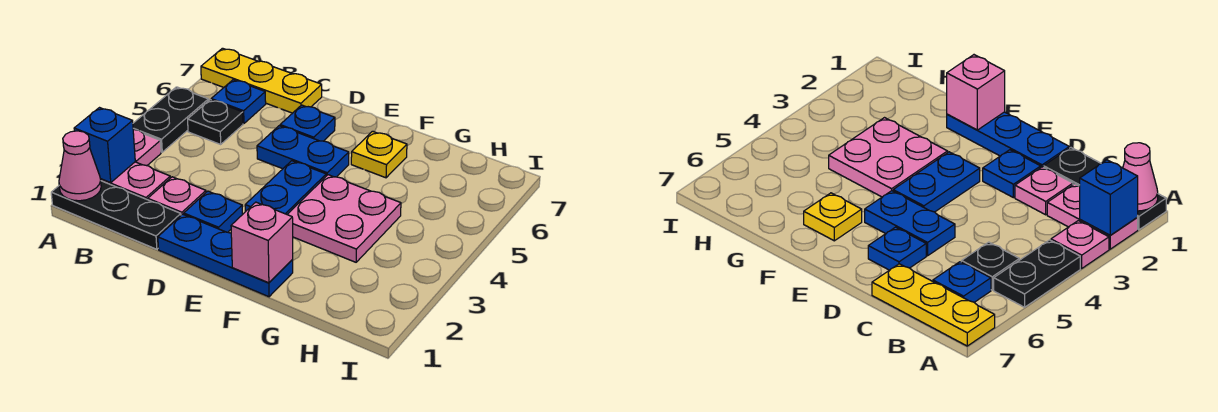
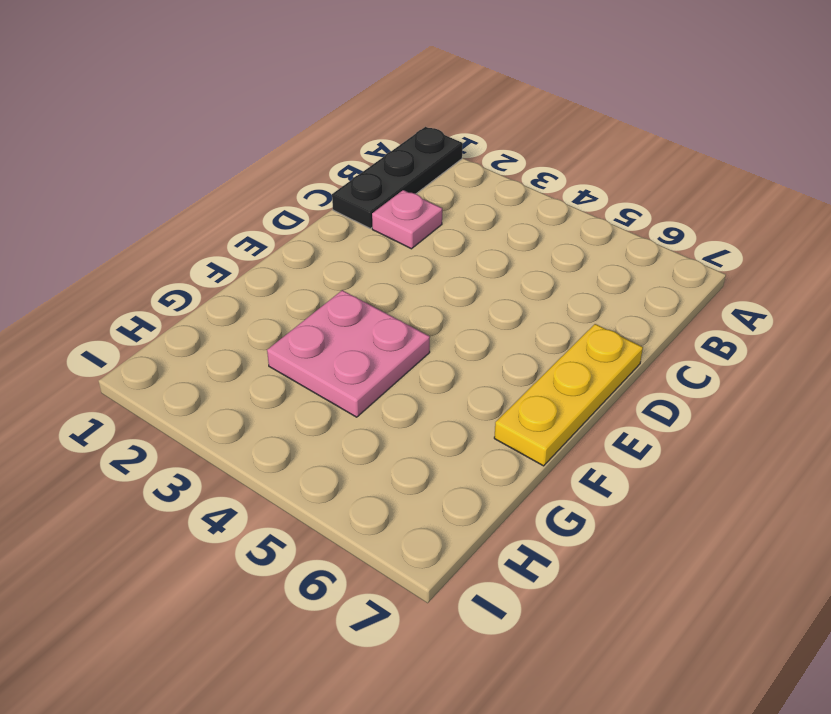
yellow plate D7:F7 level 1 -> yellow plate A7:C7 level 1
none -> pink plate A2:B2 level 1
none -> pink plate A3 level 1
none -> black plate A4:A5 level 1

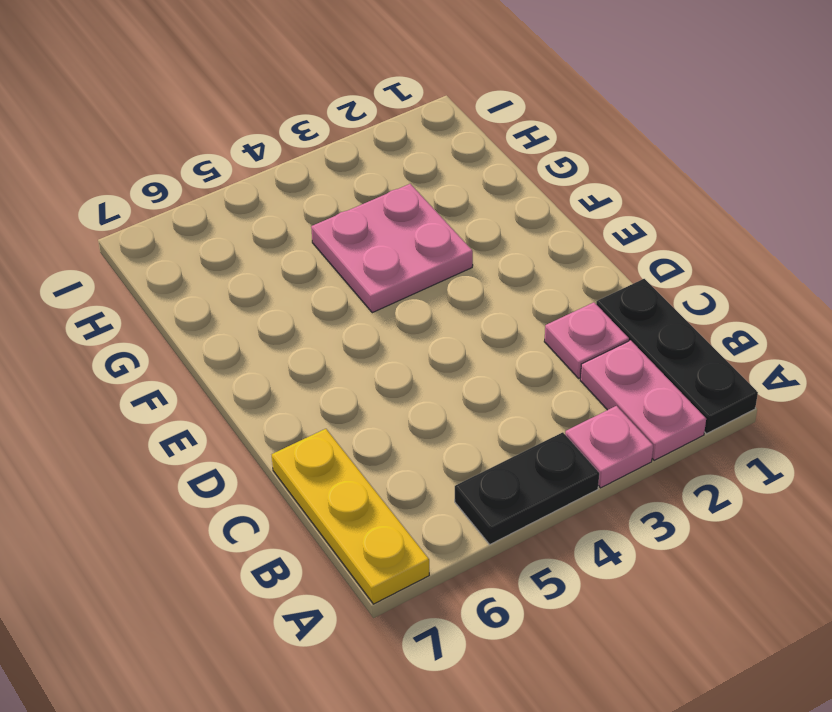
none -> black plate B5 level 1
none -> blue plate B6 level 1
none -> blue plate D1:F1 level 1

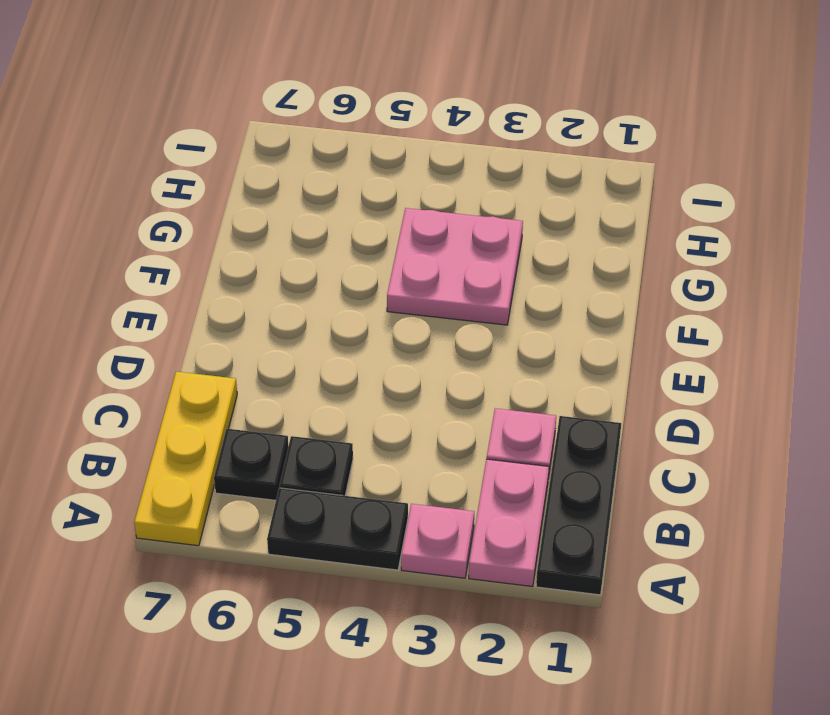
black plate B6 level 1 -> blue plate B6 level 1
none -> blue plate D1:F1 level 1
none -> blue plate D2 level 1
none -> blue plate D5:E5 level 1

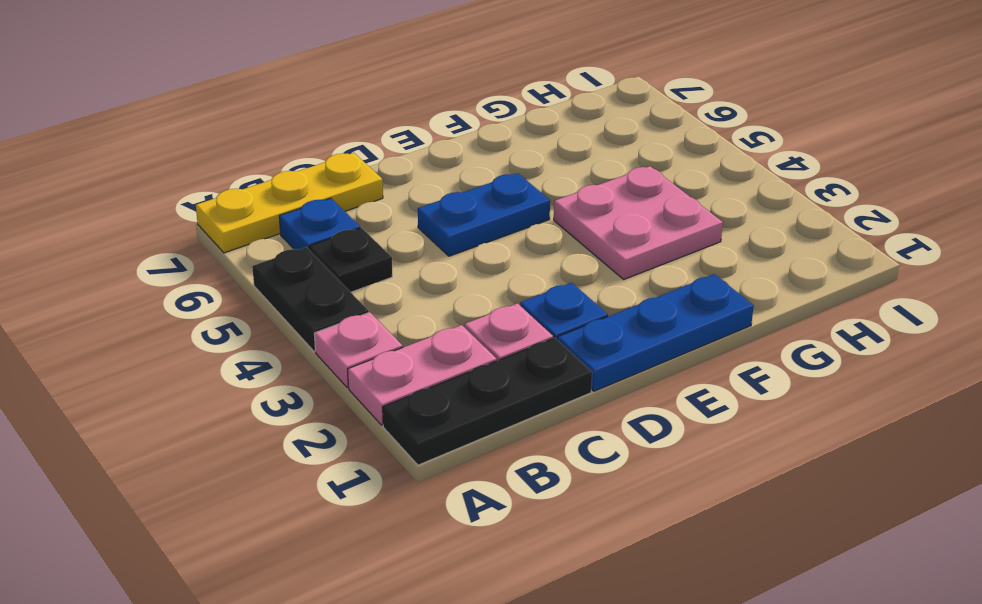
none -> blue plate D6 level 1
none -> blue plate E3:E4 level 1
none -> yellow plate F6 level 1

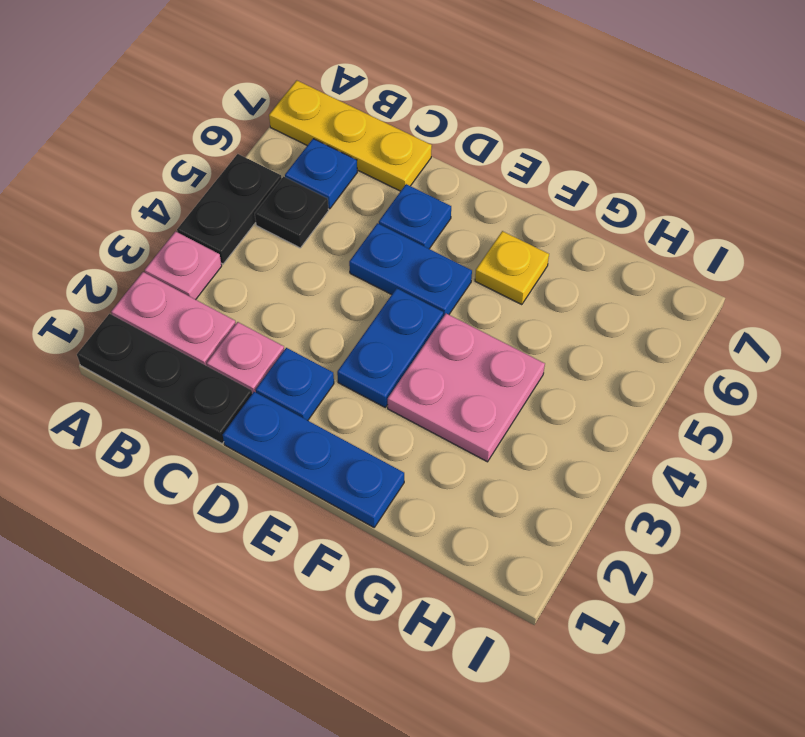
none -> pink cone A1 level 2
none -> blue brick A2 level 2
none -> pink brick F1 level 2

